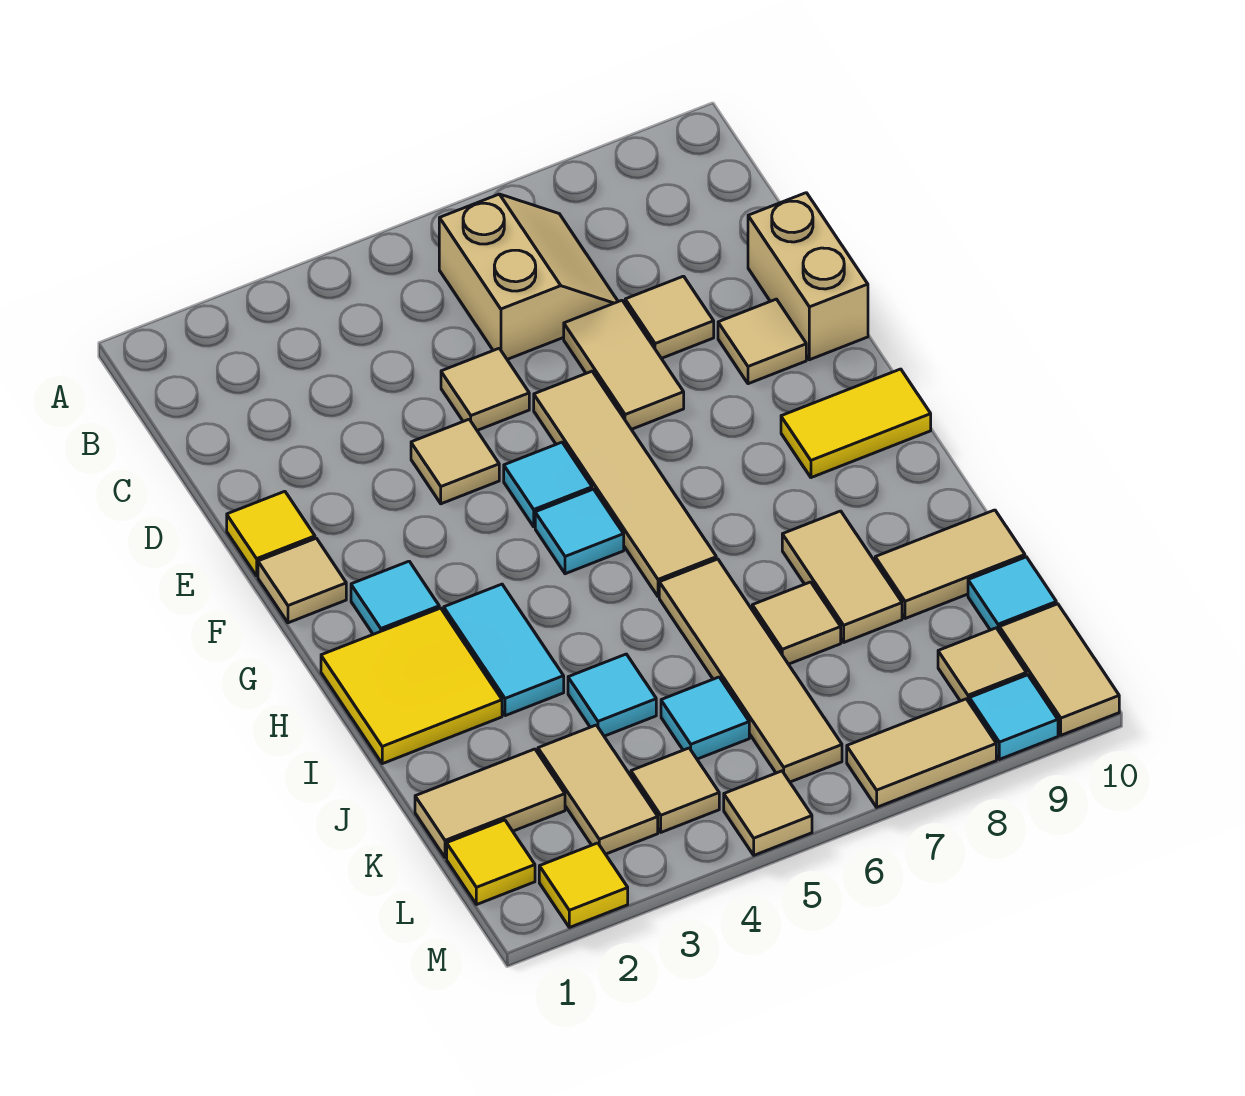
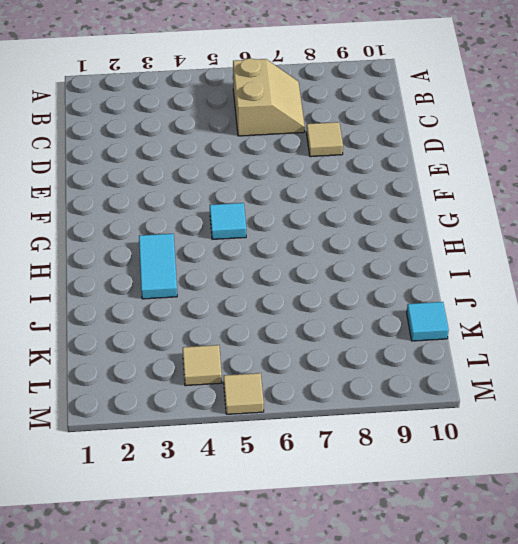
none -> tan tile D5 level 1
none -> tan tile D7:E7 level 1
none -> tan brick D10:E10 level 1
none -> yellow tile E1 level 1

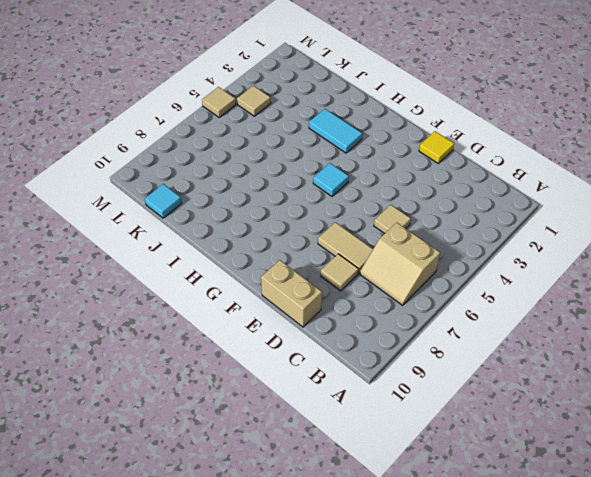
none -> tan tile E4 level 1
none -> tan tile E6:H6 level 1
none -> tan tile E9 level 1
none -> tan tile F1 level 1

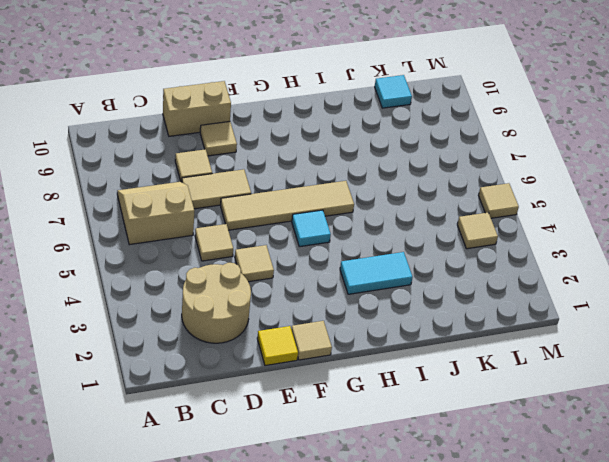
tan round brick C2:D3 level 1 -> none
none -> cyan tile F5 level 1
none -> cyan tile G2 level 1
none -> yellow tile G9:G10 level 1
none -> yellow tile H1:I2 level 1

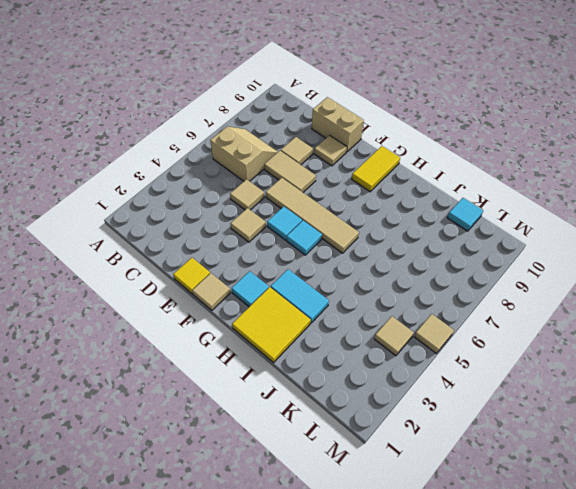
none -> tan tile I6:L6 level 1
none -> tan tile I8:J8 level 1
none -> cyan tile J4 level 1
none -> tan tile J7 level 1

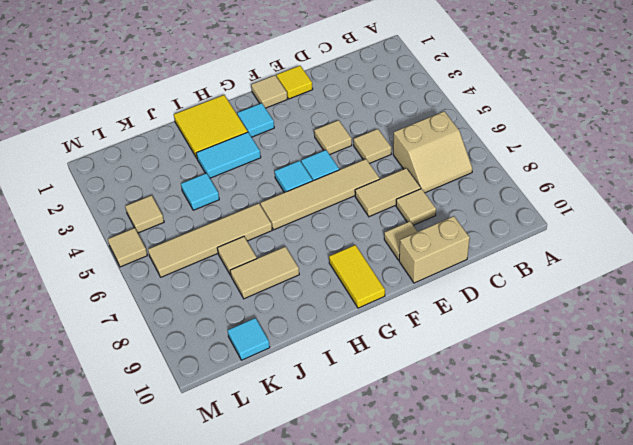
none -> tan tile J9:J10 level 1
none -> tan tile K1:K2 level 1
none -> tan tile K3:L3 level 1
none -> cyan tile K5 level 1

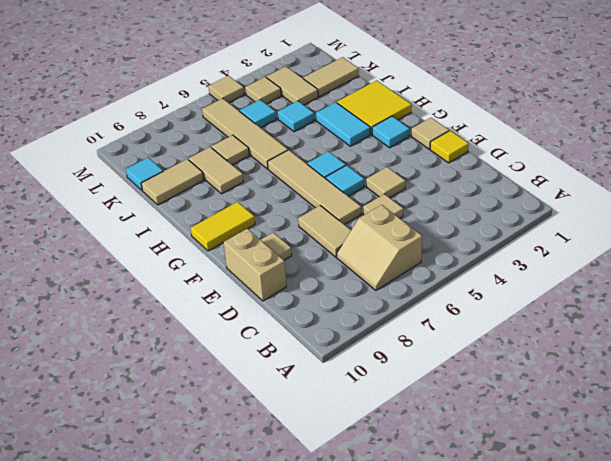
none -> tan tile D8 level 1
none -> yellow tile L1 level 1
none -> tan tile L9 level 1
none -> tan tile L10:M10 level 1

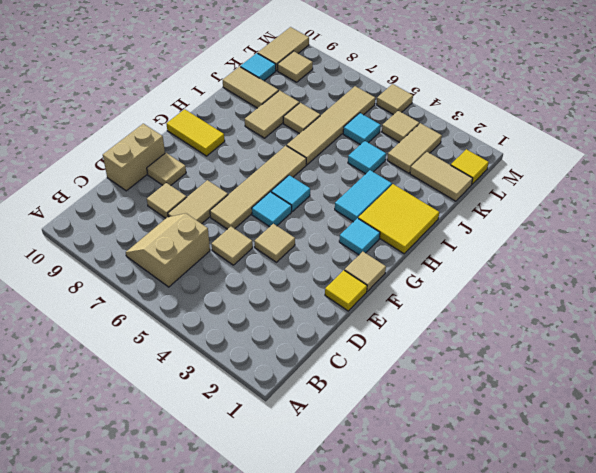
none -> yellow tile M2 level 1
none -> tan tile M7:M8 level 1
none -> cyan tile M9 level 1

